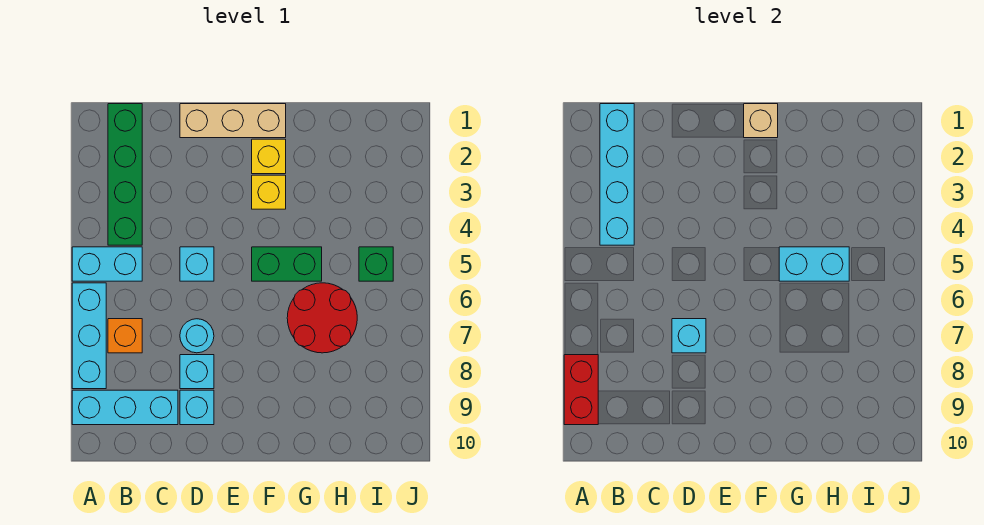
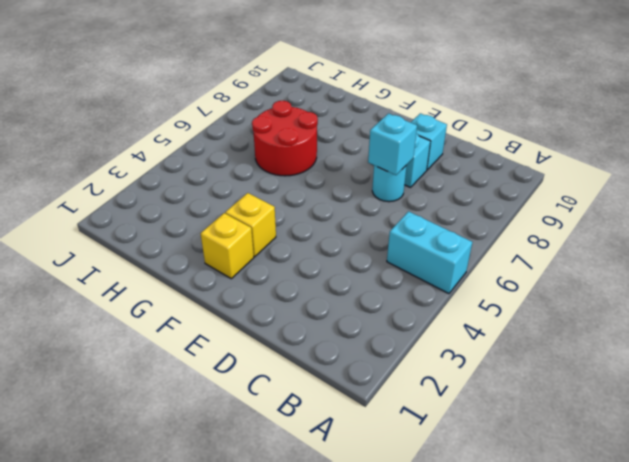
none -> cyan brick A6:A8 level 1
none -> cyan brick A9:C9 level 1
none -> green brick B1:B4 level 1

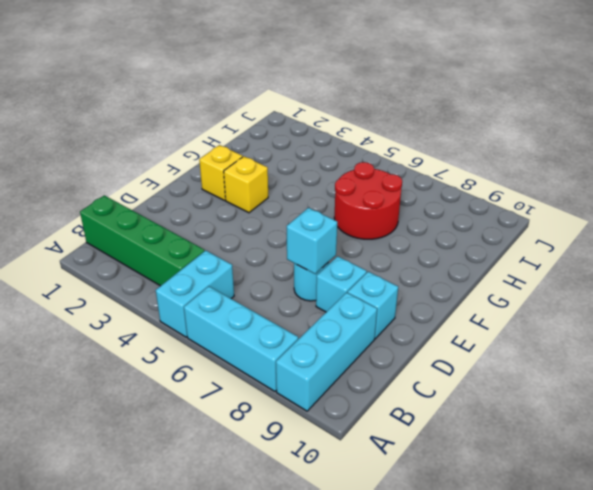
none -> orange brick B7 level 1
none -> tan brick D1:F1 level 1
none -> cyan brick D5 level 1

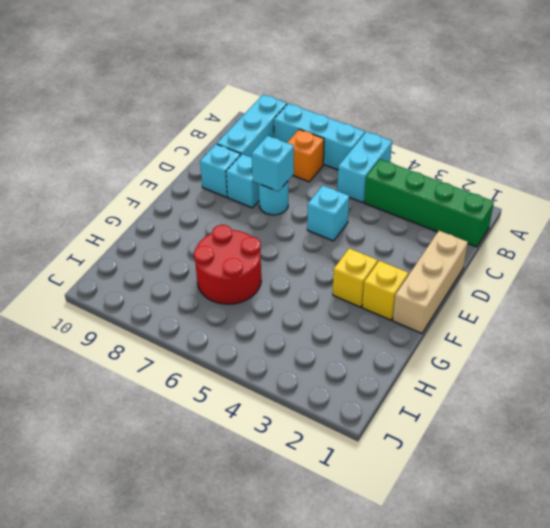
none -> green brick F5:G5 level 1
none -> green brick I5 level 1
none -> red brick A8:A9 level 2

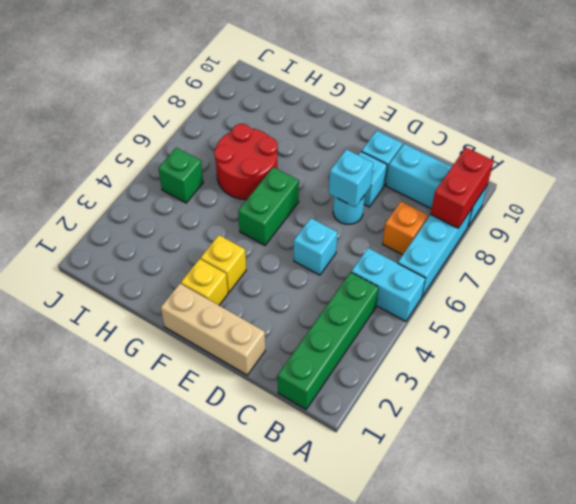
green brick F5:F6 level 1 -> green brick F5:G5 level 1
none -> cyan brick B1:B4 level 2
none -> tan brick F1 level 2
none -> cyan brick G5:H5 level 2

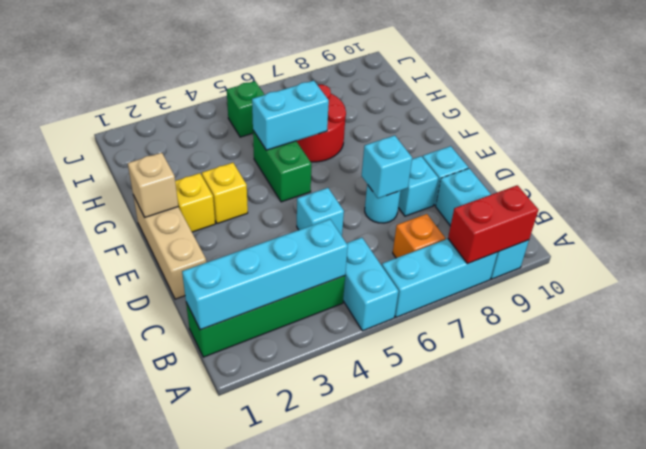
cyan brick G5:G6 level 2 -> cyan brick G5:H5 level 2

